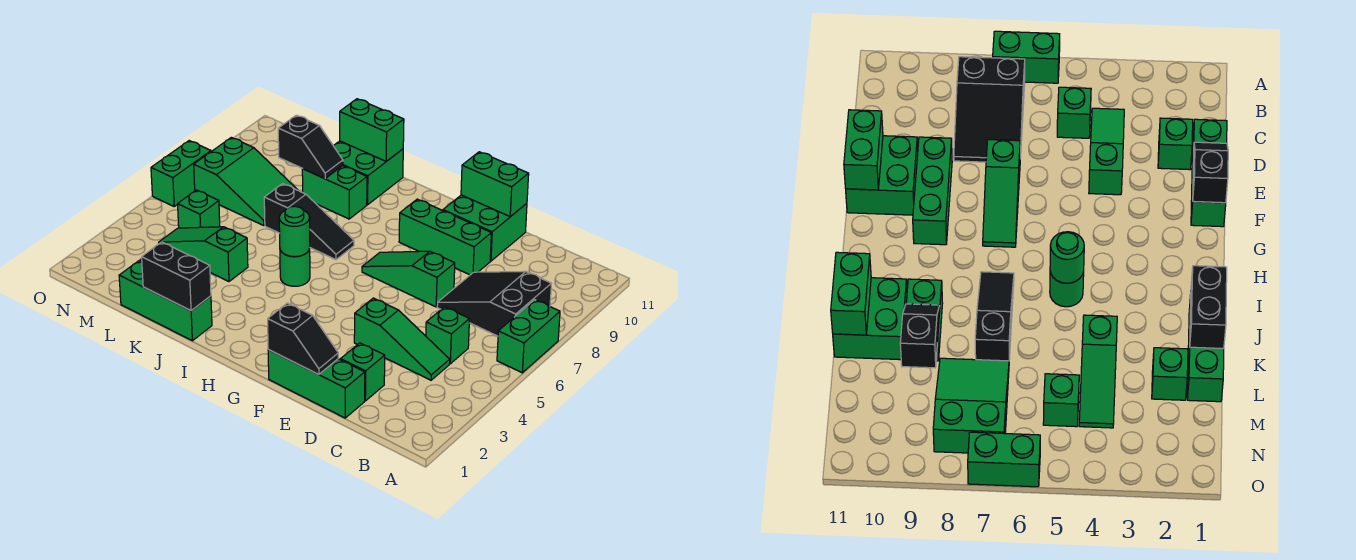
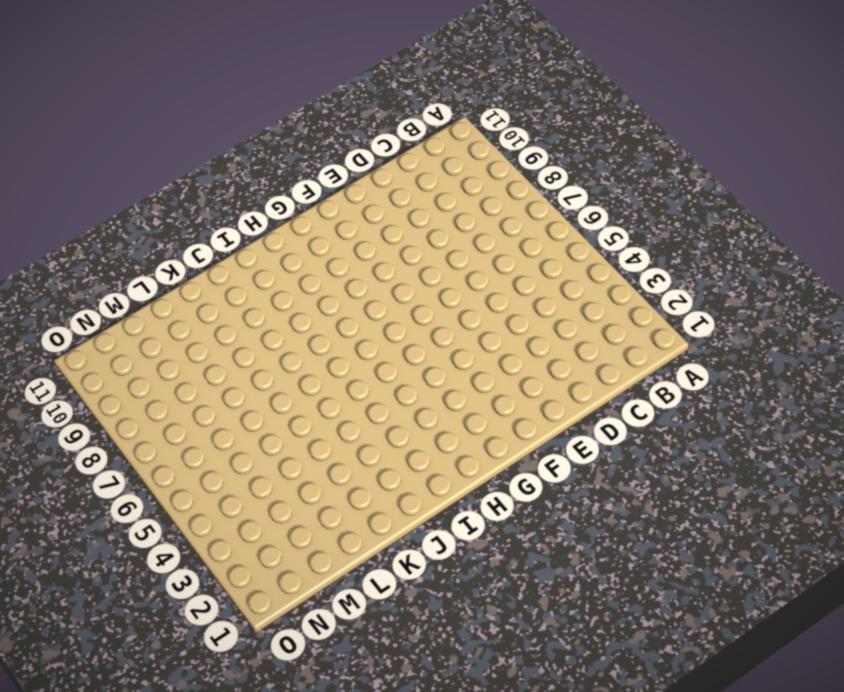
none -> green brick A6:A7 level 1
none -> black slope B7:D8 level 1 top B
none -> green slope C4:E4 level 1 top E

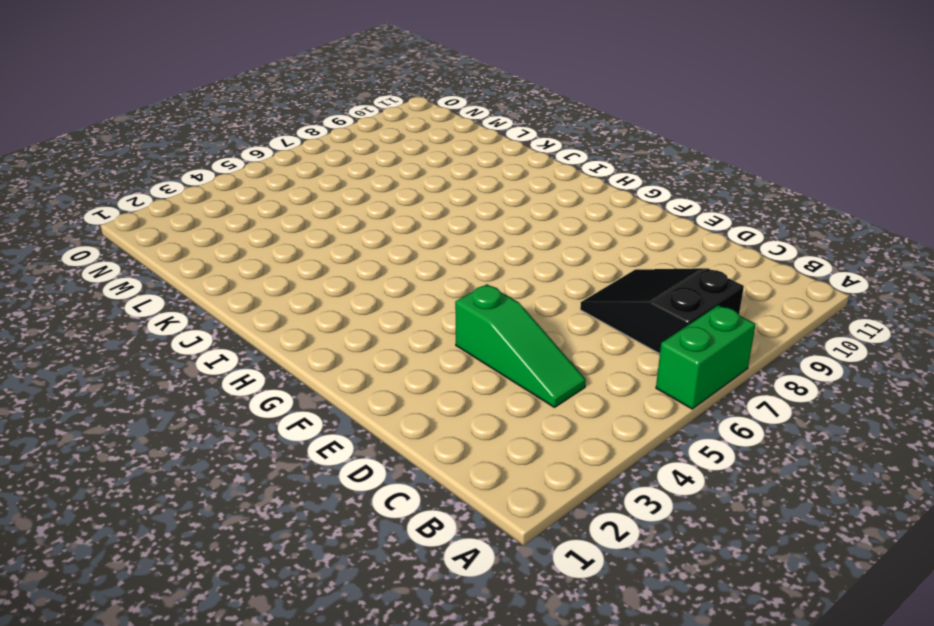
none -> green brick C5 level 1
none -> green brick D1:F1 level 1
none -> green brick D2 level 1

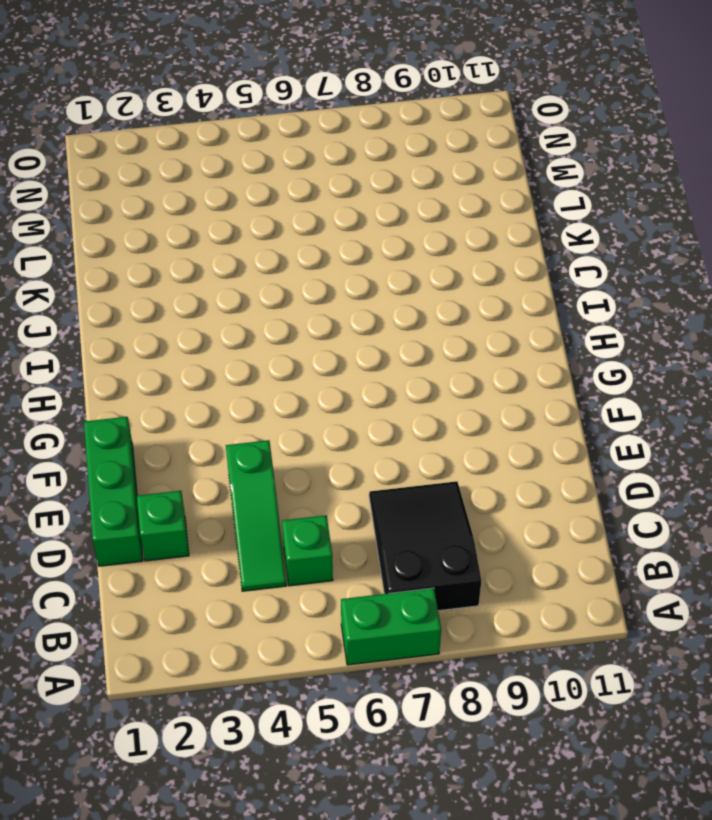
none -> green slope E7:G7 level 1 top E
none -> green brick E9:G9 level 1
none -> green brick E10:F11 level 1

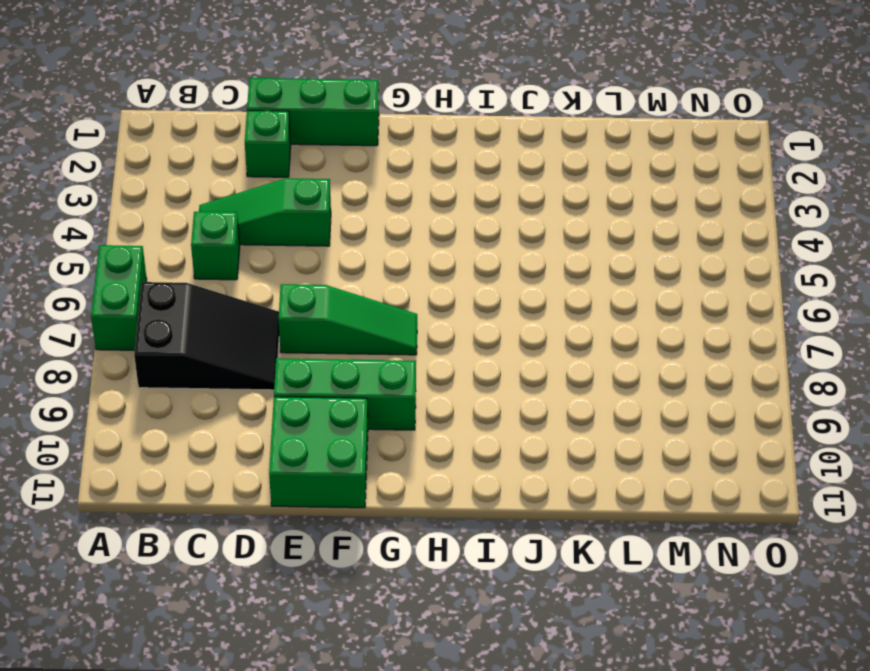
none -> green round brick I5 level 1
none -> black slope I7:K7 level 1 top K
none -> green brick J1:L1 level 1

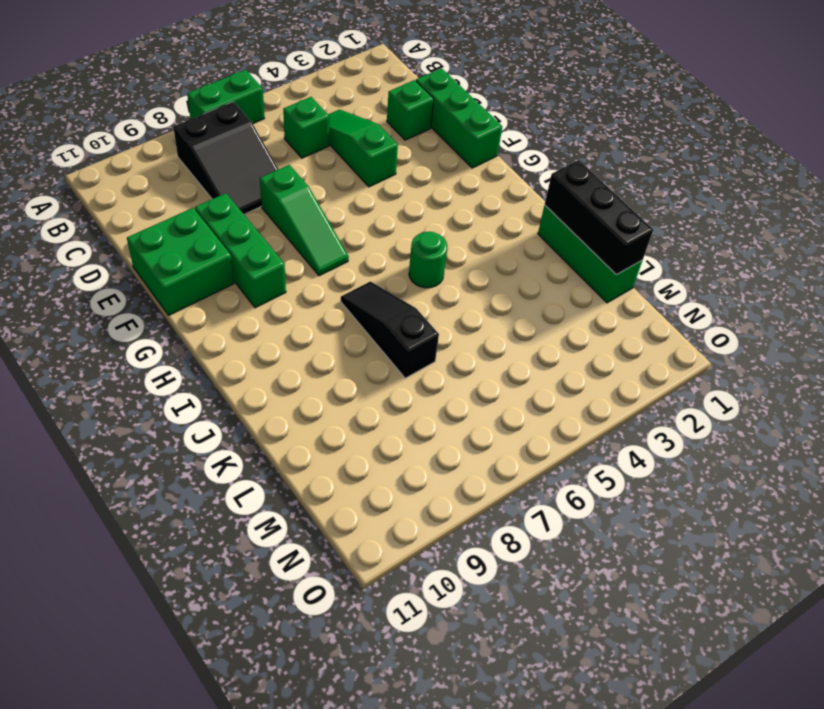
black brick J1:L1 level 2 -> black brick J1:K1 level 2
none -> green brick J9:K9 level 1
none -> green brick J10:K11 level 1
none -> green slope K4:M4 level 1 top K

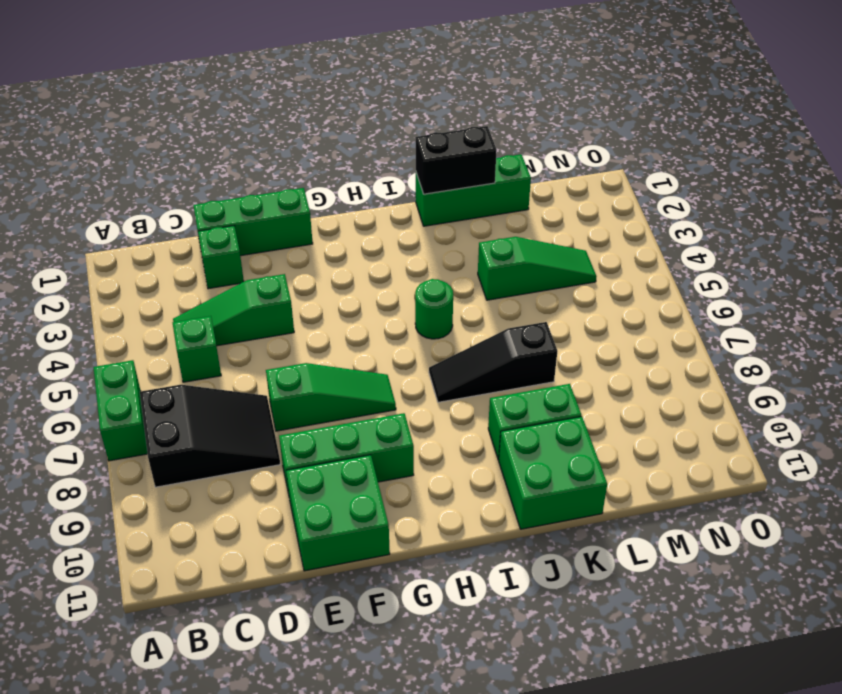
none -> green brick L2 level 1
none -> green slope L7:N8 level 1 top N
none -> green brick M5 level 1

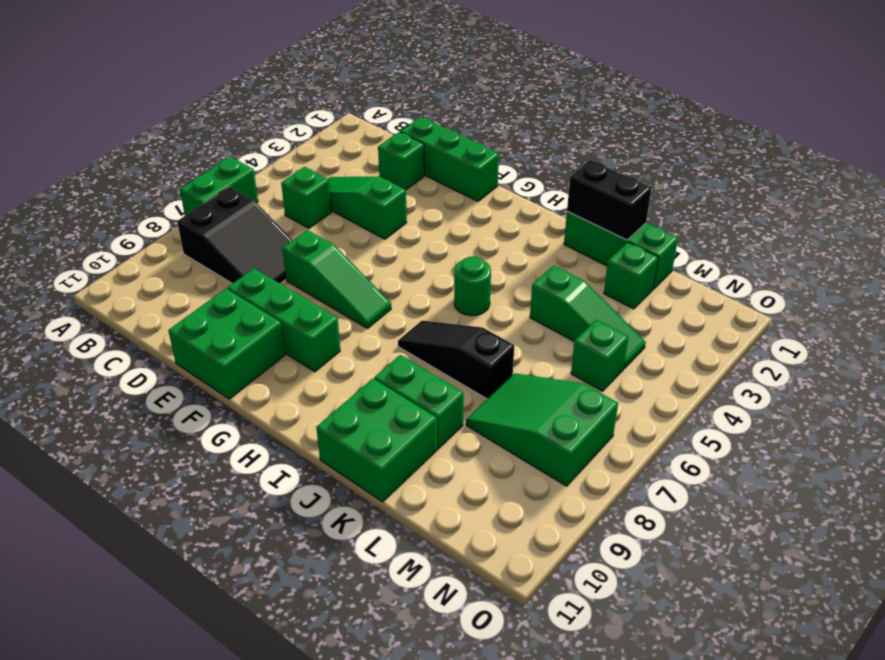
none -> green brick O6:O7 level 1
none -> black slope E1:F1 level 2 top F
none -> green brick E11:F11 level 2

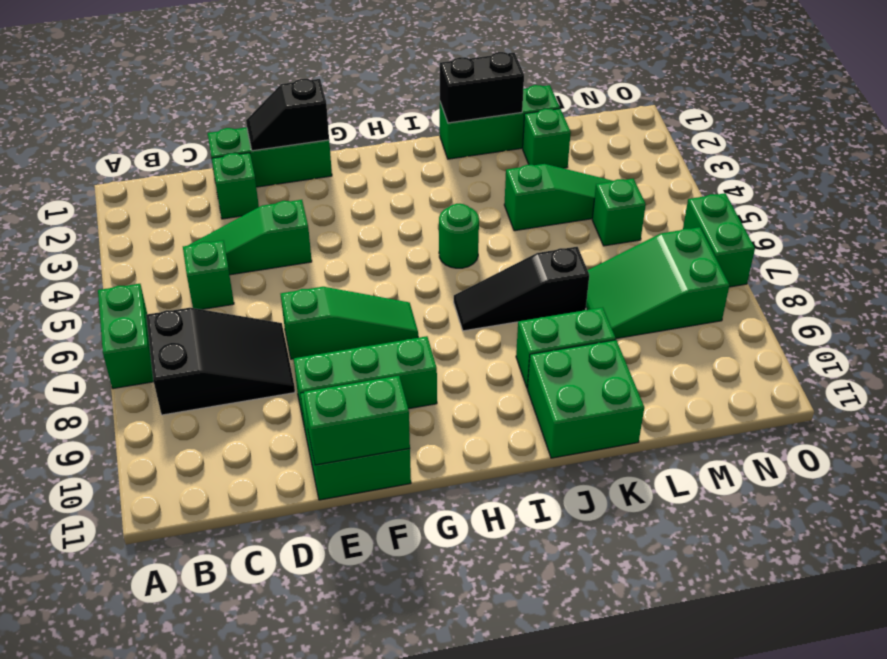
none -> green round brick I5 level 2
none -> green brick J11:K11 level 2
none -> black slope K9:L9 level 2 top L

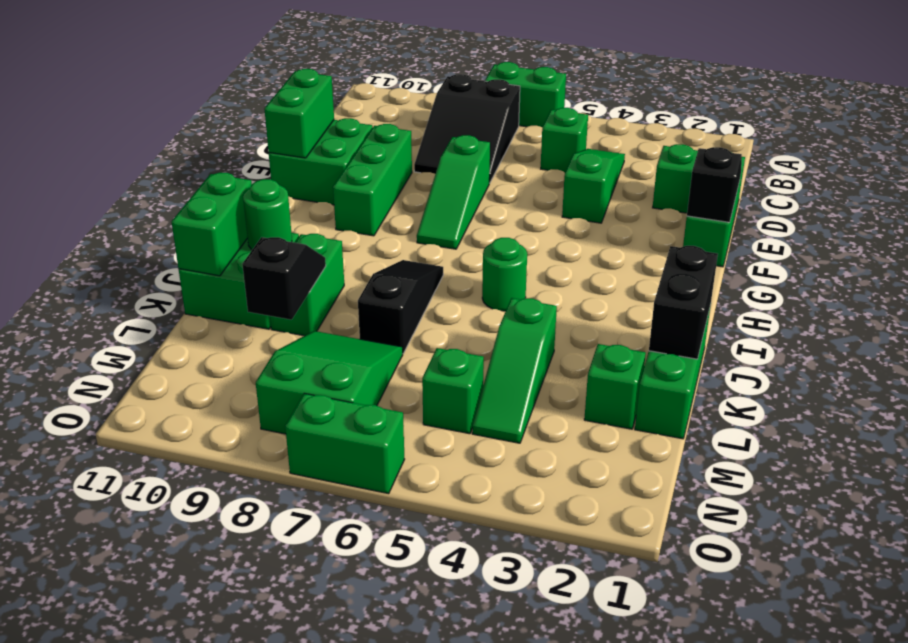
green round brick J10 level 2 -> green round brick I5 level 2

